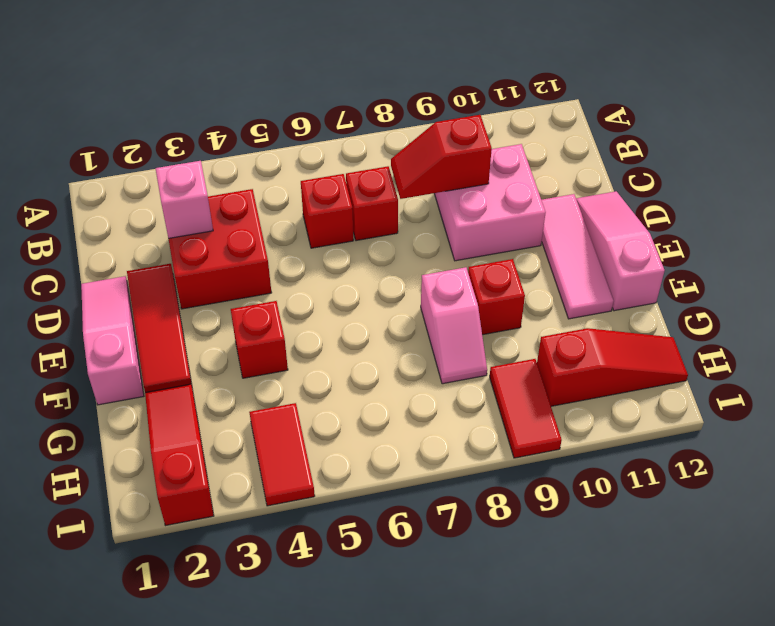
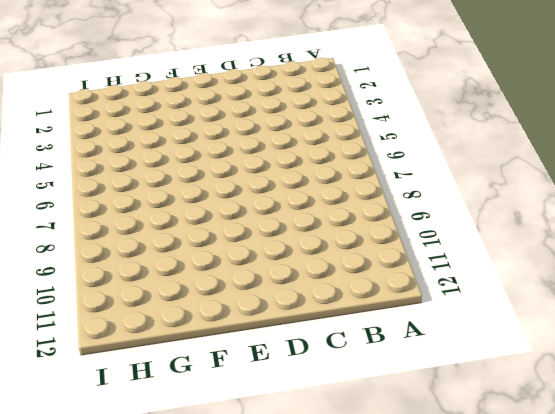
none -> red brick C3:D4 level 1
none -> red brick C6 level 1
none -> red brick C7 level 1

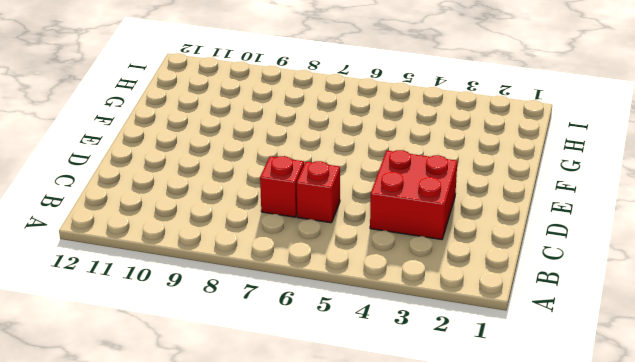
none -> pink brick C9:D10 level 1
none -> pink slope D1:F1 level 1 top F
none -> red tile D2:F2 level 1

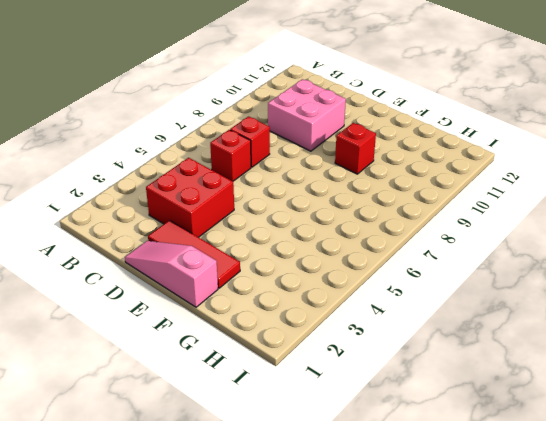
none -> pink tile D11:F11 level 1
none -> pink slope D12:F12 level 1 top F
none -> red brick F4 level 1

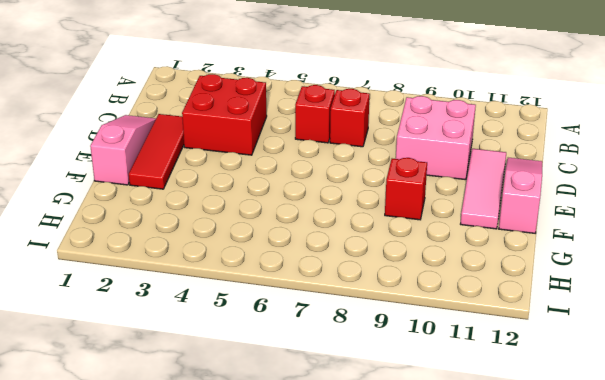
none -> red brick F4 level 1
none -> pink slope F8:G8 level 1 top F
none -> red slope G2:I2 level 1 top I

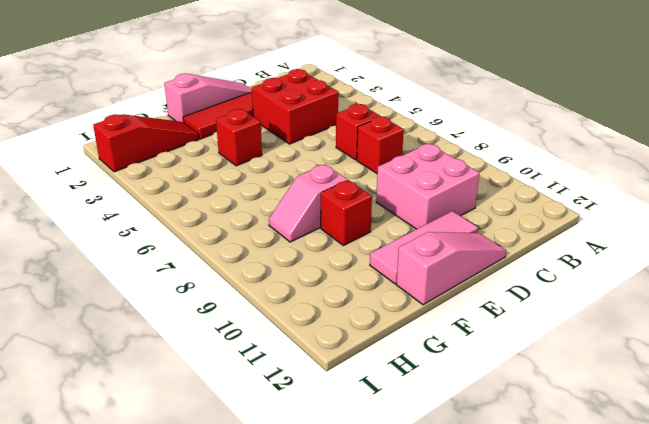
none -> red tile H4:I4 level 1
none -> red tile H9:I9 level 1
none -> red slope H10:H12 level 1 top 10

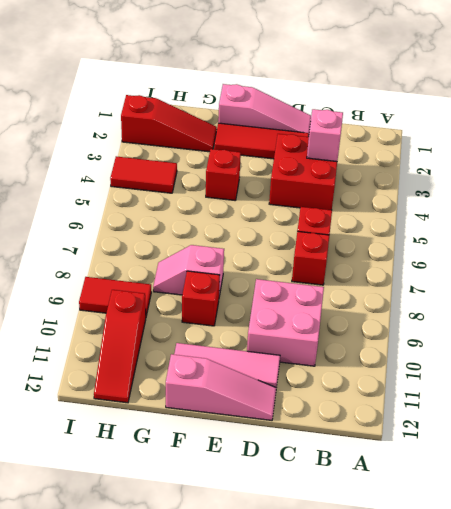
none -> red slope C8:C9 level 2 top 9

